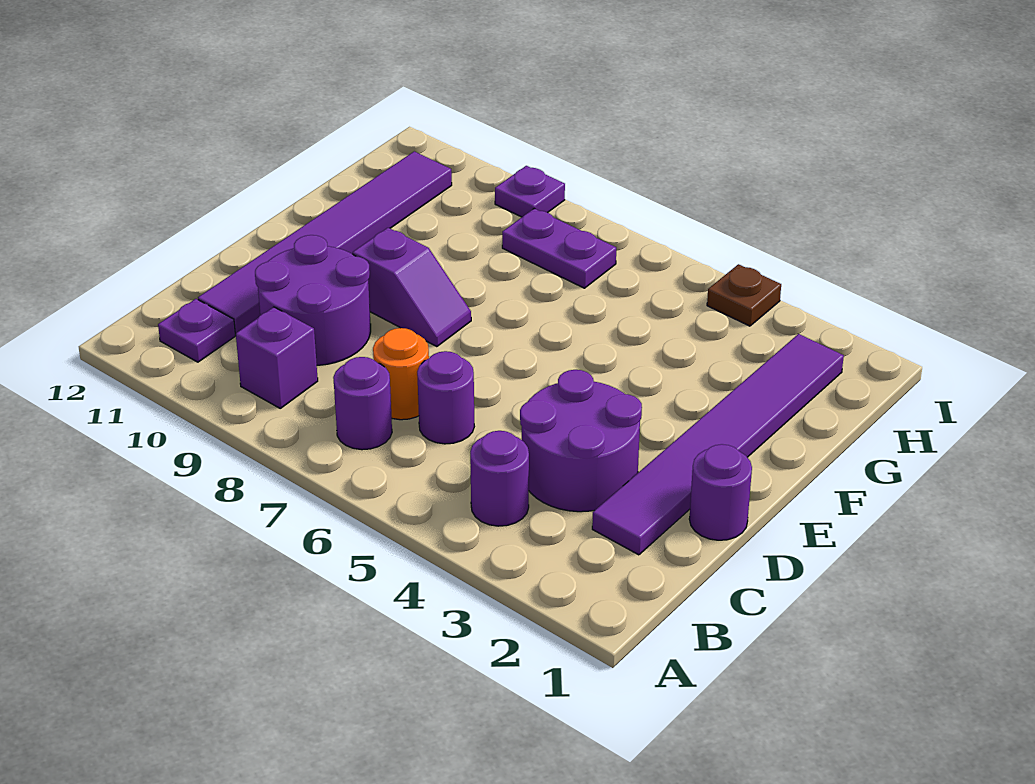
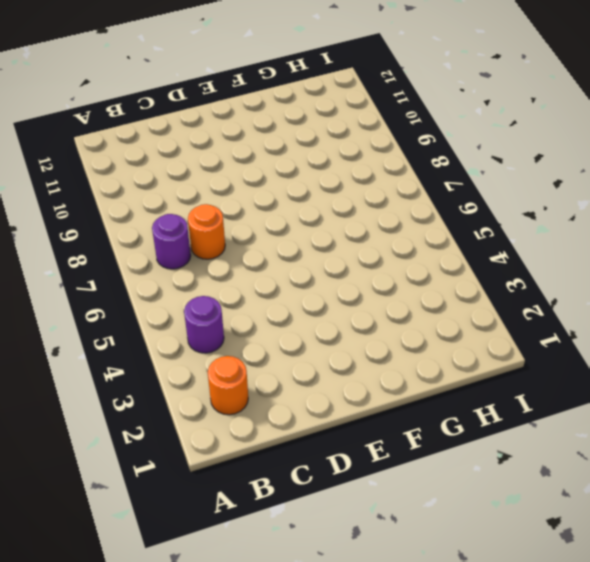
orange round brick B2 level 1 -> none
none -> purple brick B9 level 1
none -> purple plate B11 level 1
none -> purple tile C2:H2 level 1

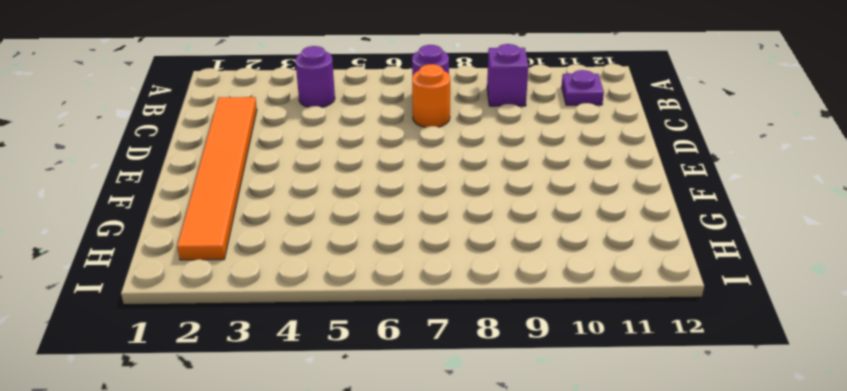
orange tile C2:H2 level 1 -> purple tile C2:H2 level 1
none -> purple round brick C3:D4 level 1
none -> purple round brick C6 level 1
none -> purple round brick C9:D10 level 1

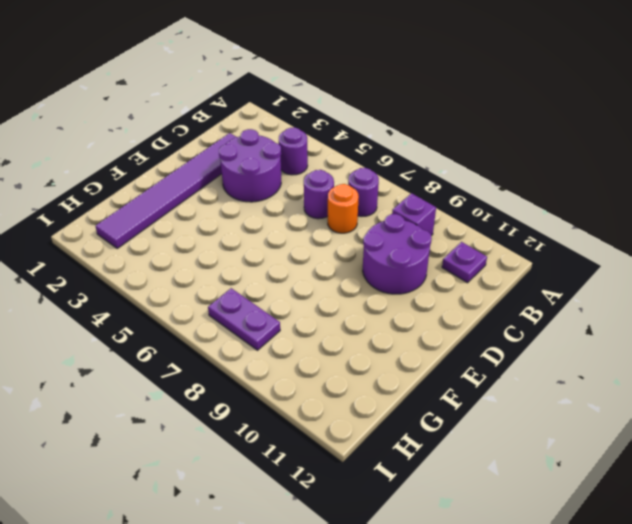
none -> purple tile C11:H11 level 1
none -> purple round brick D1 level 1
none -> purple slope E8:E9 level 1 top 9

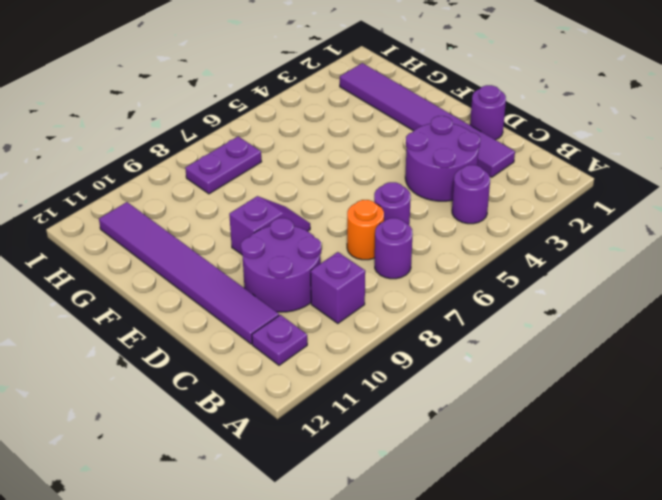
none -> brown plate I4 level 1
none -> purple plate I9 level 1

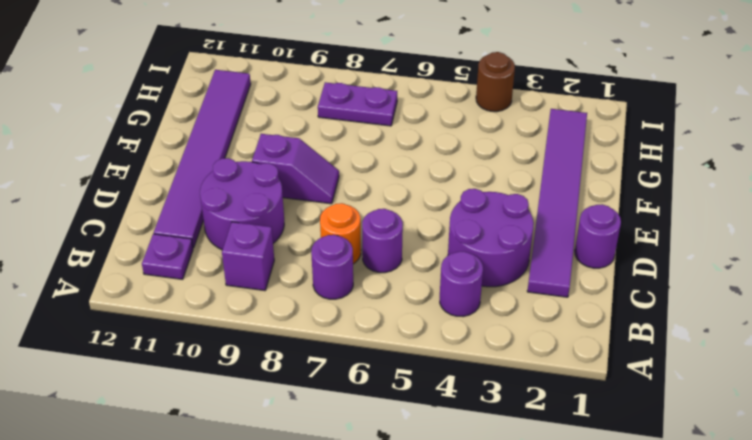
brown round brick I4 level 1 -> brown plate I4 level 1
none -> purple plate I9 level 1

